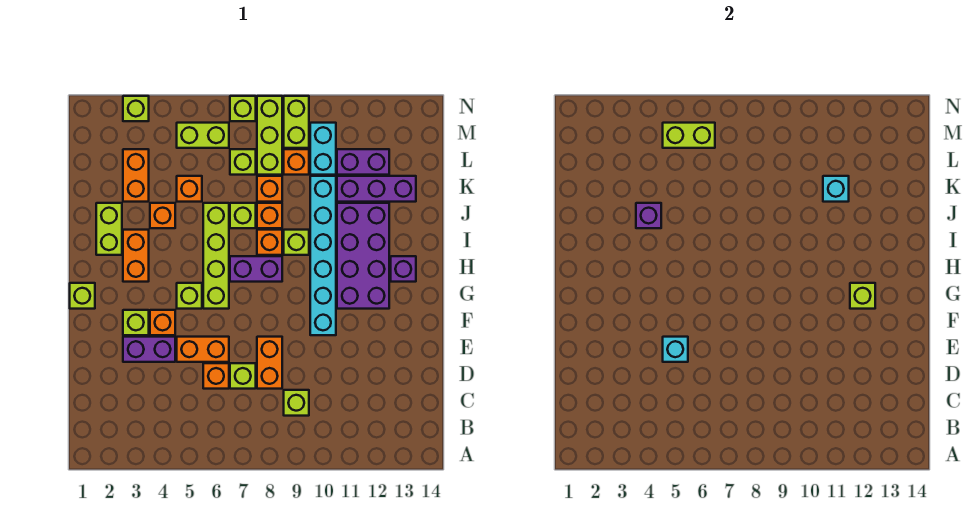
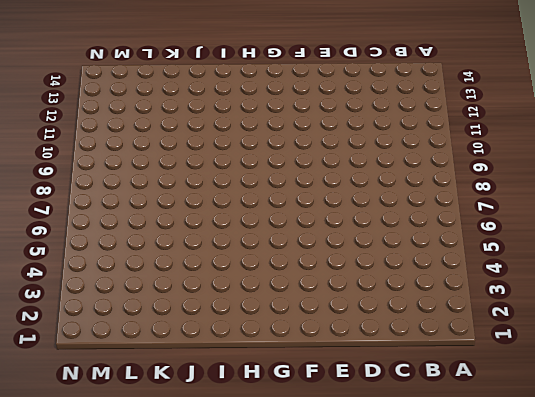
none -> lime brick C9 level 1
none -> orange brick D6 level 1
none -> lime brick D7 level 1
none -> orange brick D8:E8 level 1

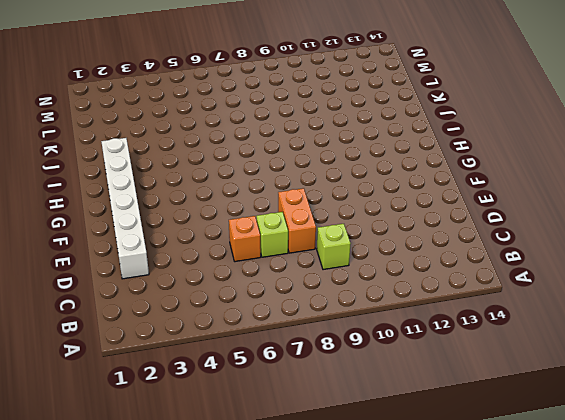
white brick D2:I2 level 1 -> lime brick I2:J2 level 1
none -> purple brick E3:E4 level 1
none -> orange brick E5:E6 level 1
none -> lime brick F3 level 1
none -> orange brick F4 level 1

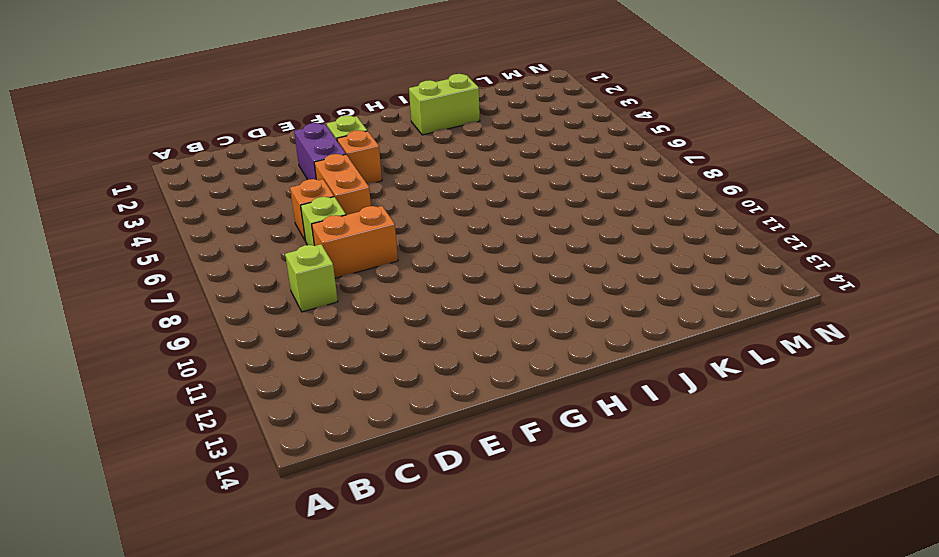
none -> cyan brick F10:K10 level 1
none -> lime brick G1 level 1
none -> lime brick G5 level 1
none -> lime brick G6:J6 level 1

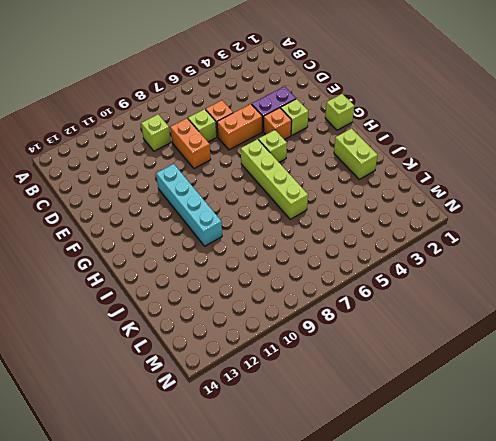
cyan brick F10:I10 level 1 -> cyan brick F10:K10 level 1
none -> purple brick G11:J12 level 1
none -> orange brick H3:I3 level 1
none -> purple brick H7:H8 level 1
none -> purple brick H13 level 1

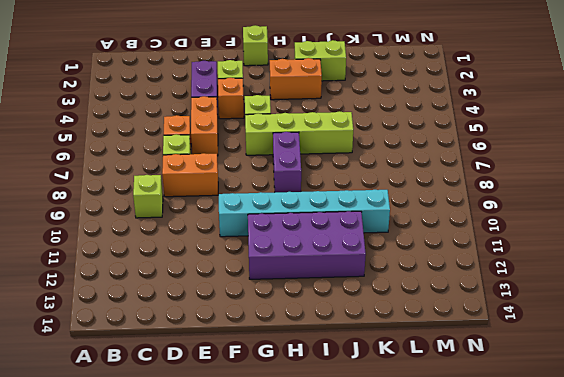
none -> purple brick H13 level 1
none -> orange brick I8 level 1
none -> lime brick I9 level 1
none -> orange brick J4 level 1

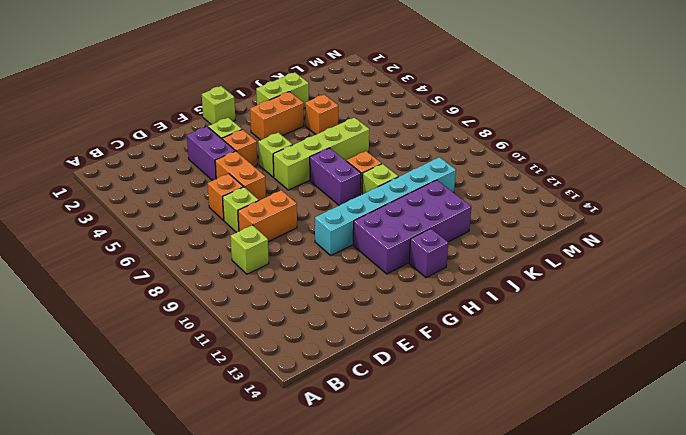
none -> lime brick J7 level 1
none -> orange brick J8 level 1
none -> orange brick K3:L3 level 1
none -> orange brick K5 level 1

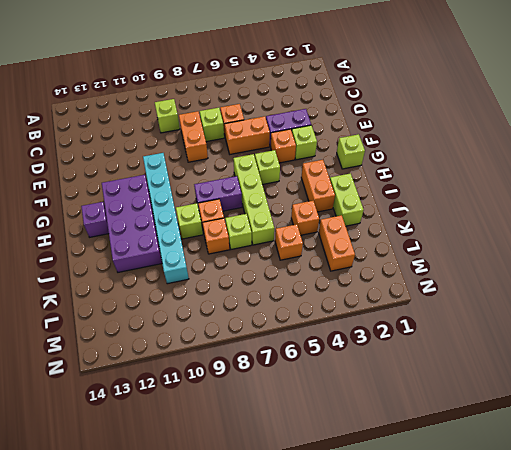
none -> orange brick K8 level 1
none -> purple brick K11:K13 level 1
none -> lime brick L7 level 1
none -> lime brick L8:N8 level 1

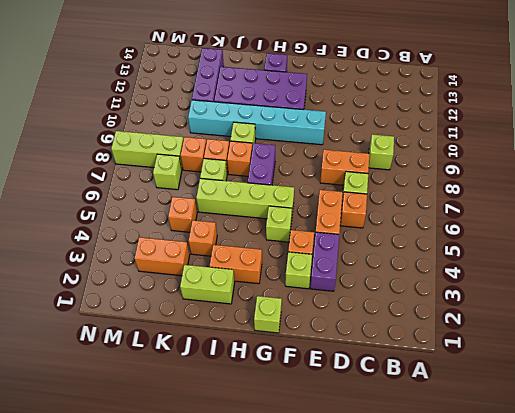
none -> orange brick L9 level 1
none -> cyan brick L10:M10 level 1
none -> purple brick L11:L12 level 1
none -> lime brick M5:M6 level 1

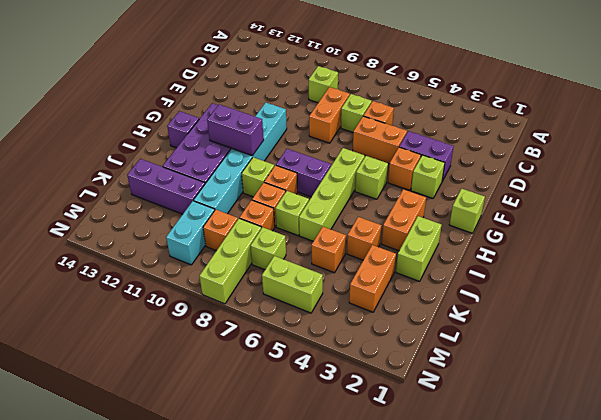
purple brick H10:H11 level 2 -> purple brick L11:L12 level 1
none -> lime brick M9:N9 level 1
none -> lime brick N3 level 1
none -> lime brick N7 level 1
none -> cyan brick E5 level 2

